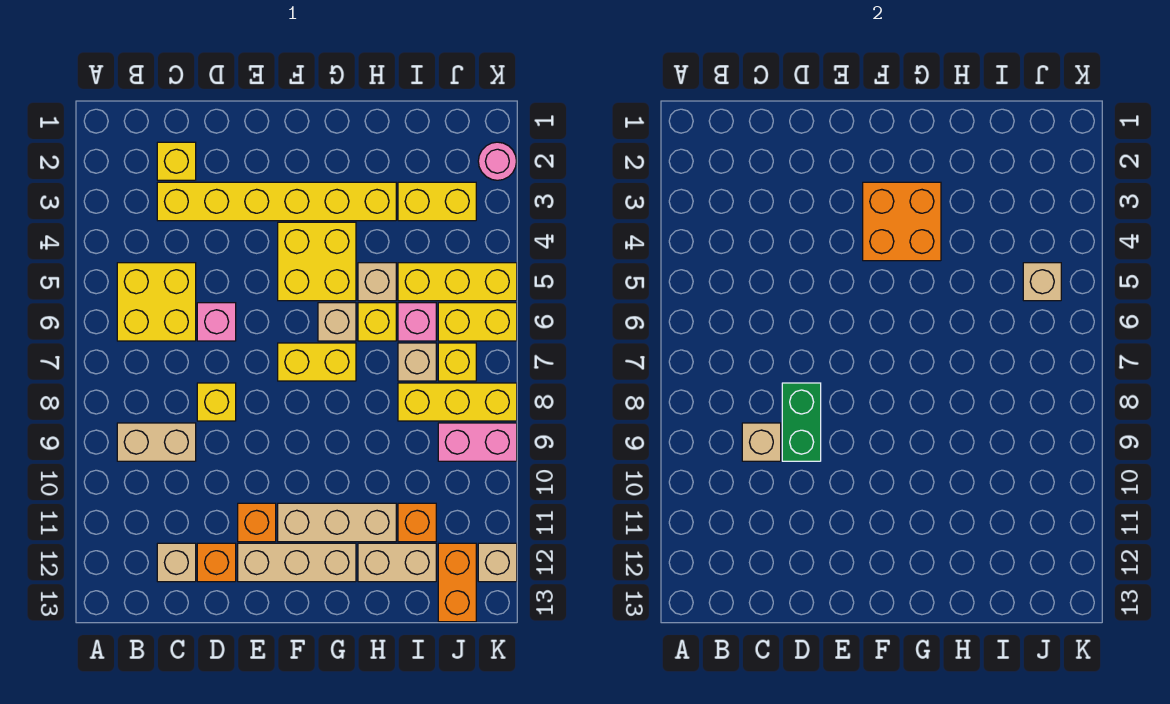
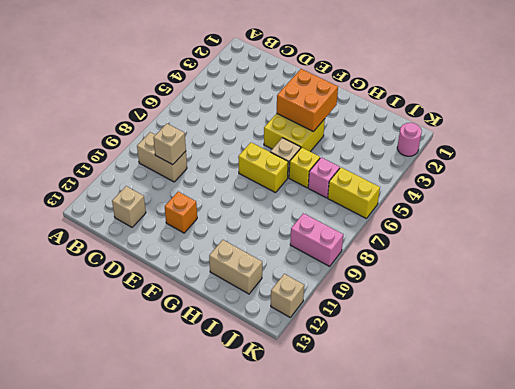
none -> yellow brick B5:C6 level 1
none -> yellow brick C2 level 1
none -> yellow brick C3:H3 level 1
none -> pink brick D6 level 1

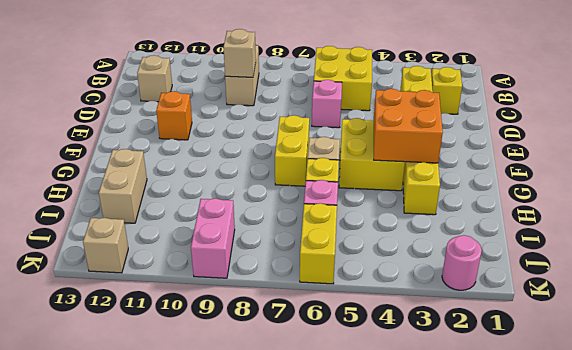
none -> yellow brick D8 level 1
none -> orange brick D12 level 1
none -> tan brick E12:G12 level 1
none -> tan brick F11:H11 level 1

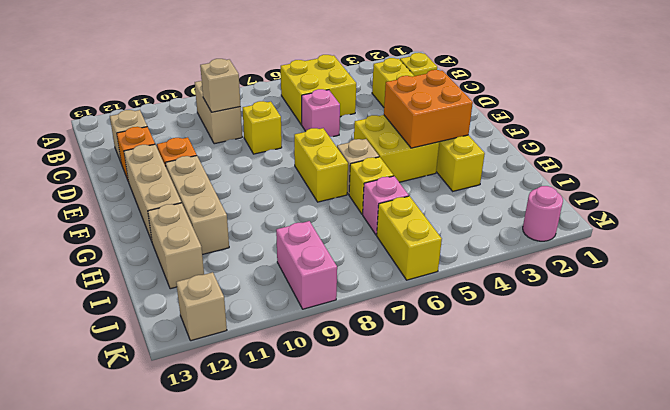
none -> tan brick H5 level 1
none -> yellow brick I3:J3 level 1
none -> yellow brick I5:K5 level 1
none -> tan brick I7 level 1

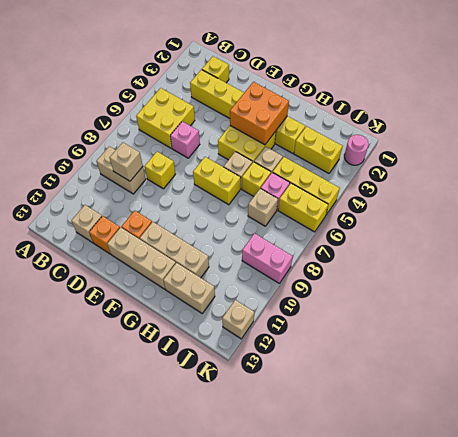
none -> yellow brick I8:K8 level 1
none -> orange brick I11 level 1
none -> yellow brick J7 level 1
none -> orange brick J12:J13 level 1

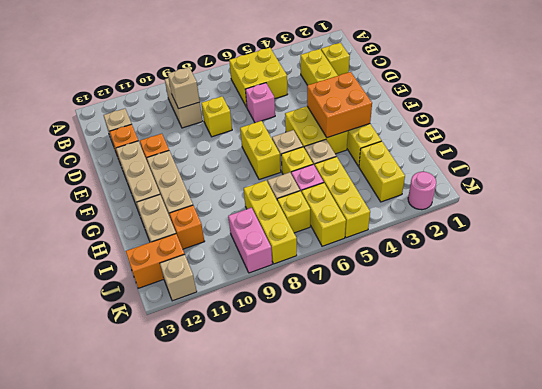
none -> green brick D8:D9 level 2
none -> tan brick J5 level 2

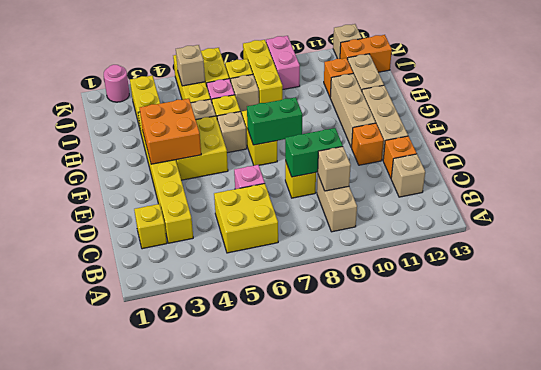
green brick F7:F8 level 2 -> none

